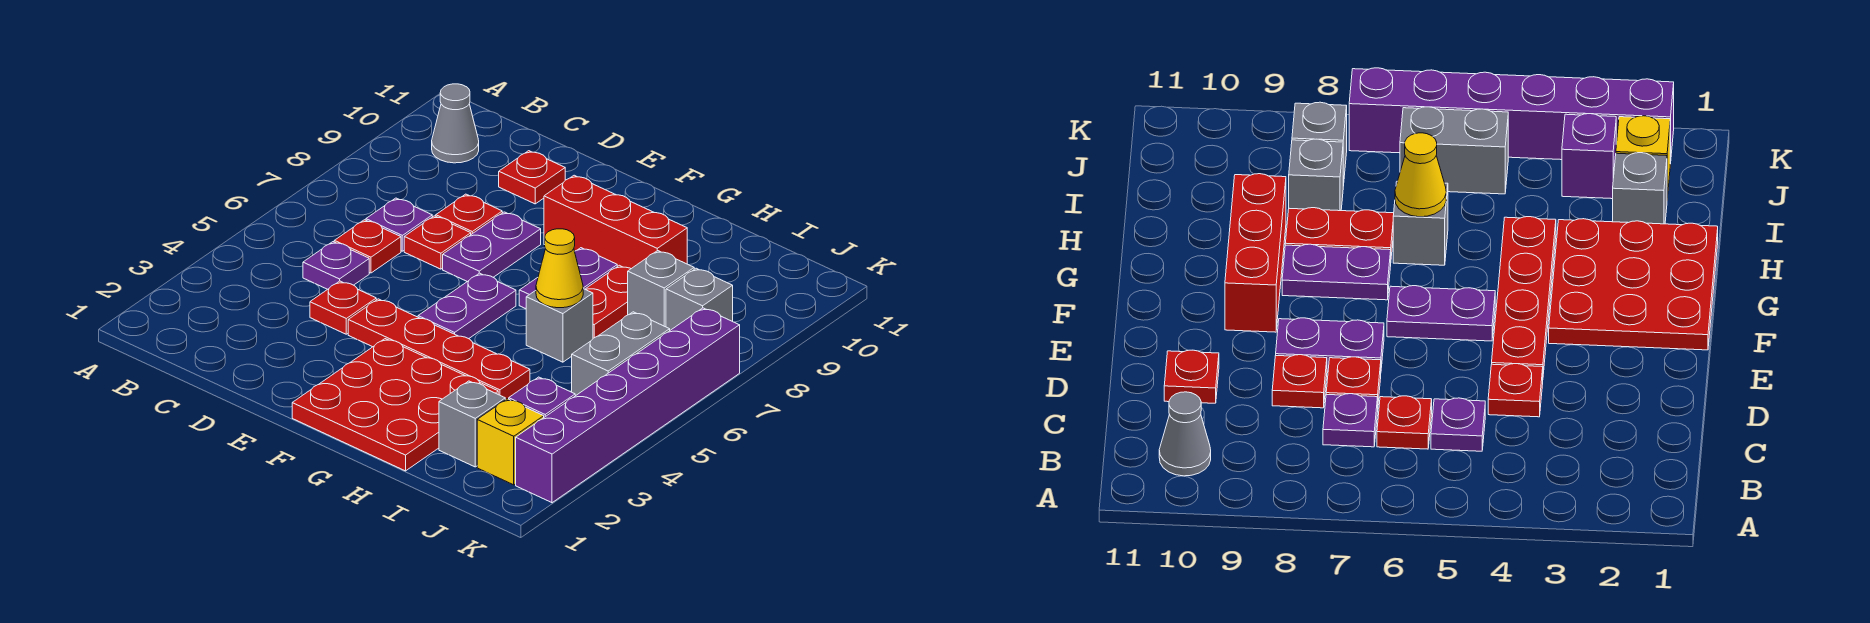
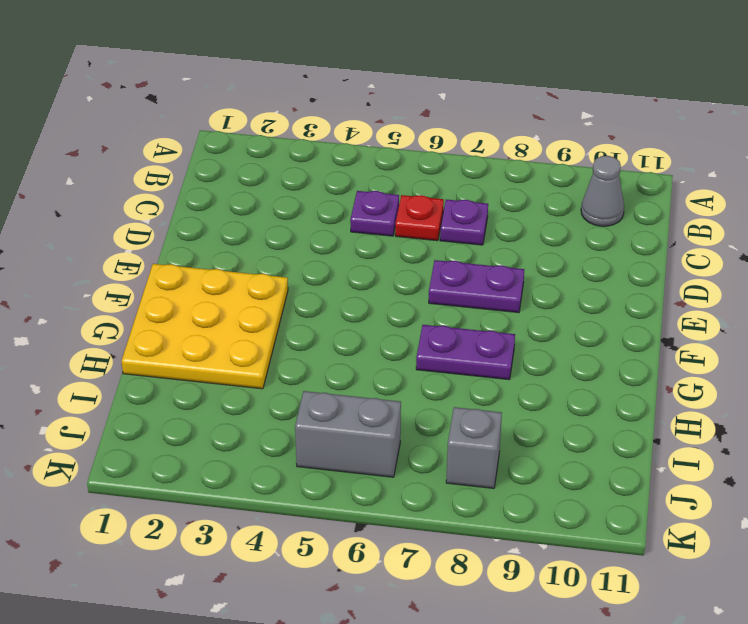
yellow plate F1:H3 level 1 -> red plate F1:H3 level 1
none -> red plate D4 level 1
none -> red plate D7 level 1
none -> red plate D8 level 1

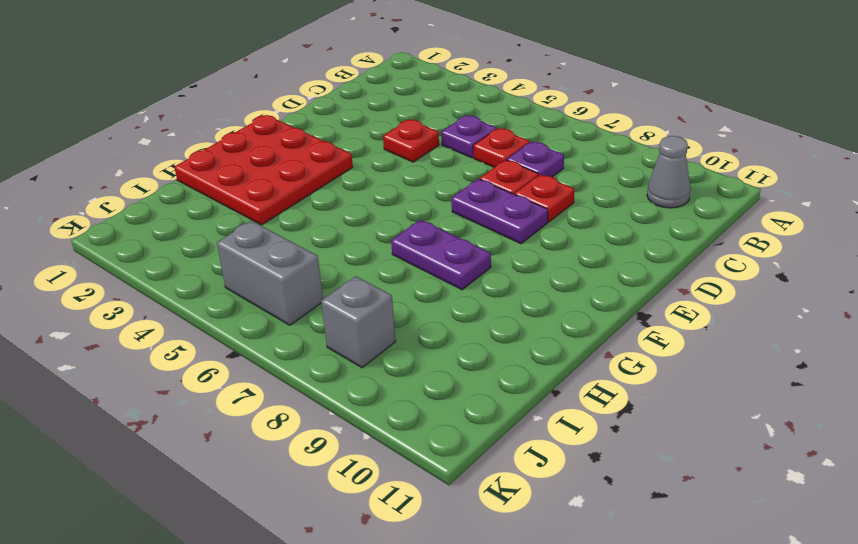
none -> red plate D10 level 1
none -> red plate E4:H4 level 1
none -> purple plate F5:F6 level 1

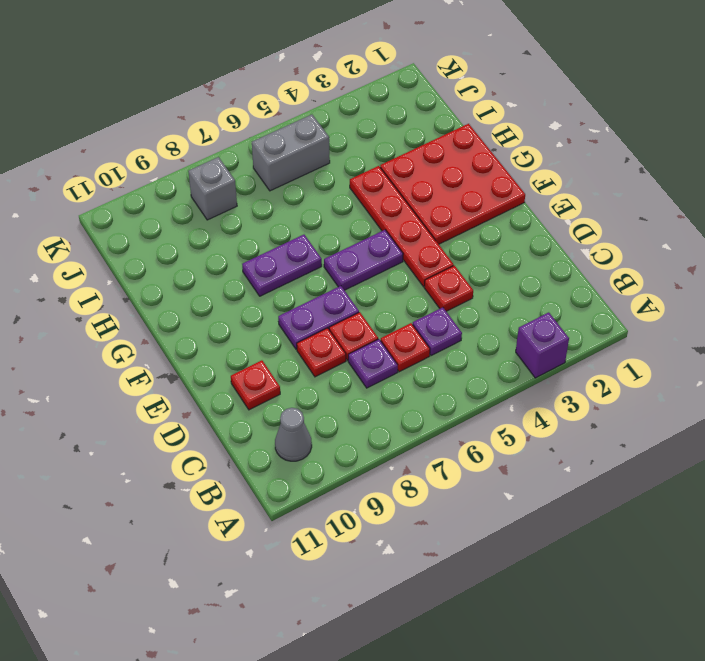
purple brick A3 level 1 -> purple brick J3 level 1
none -> red brick F9:H9 level 1
none -> grey brick H6 level 1
none -> red plate H7:H8 level 1

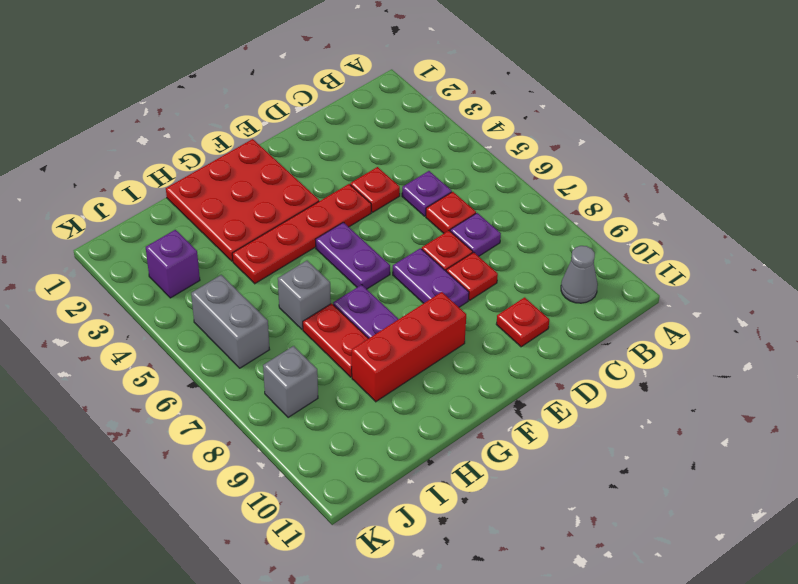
none -> grey brick I2 level 1
none -> grey brick I8 level 1
none -> yellow brick J2 level 1

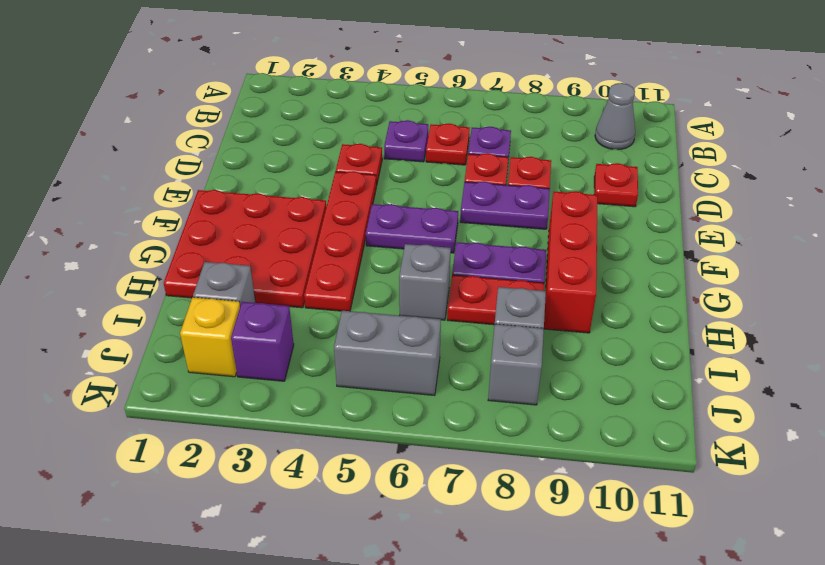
none -> purple brick K2:K7 level 1
none -> yellow cone H6 level 2

